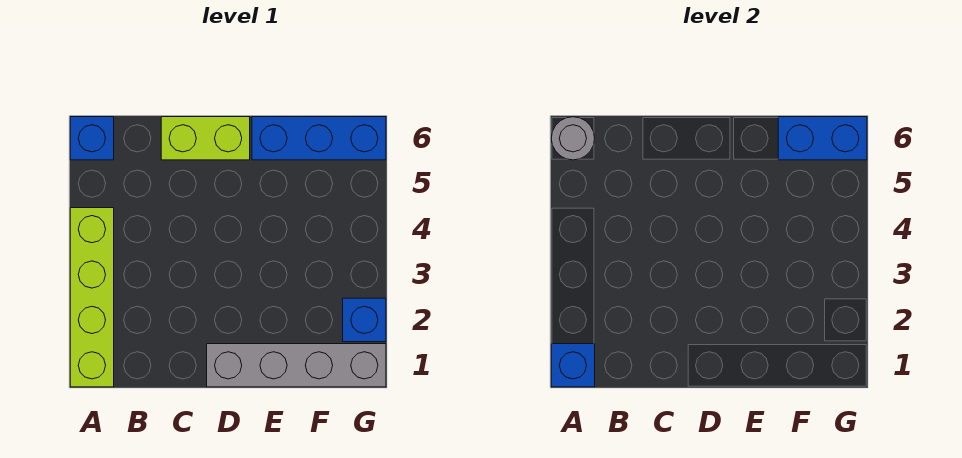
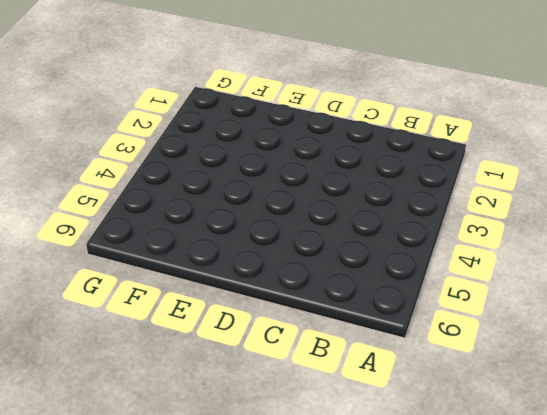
none -> lime brick A1:A4 level 1
none -> blue brick A6 level 1

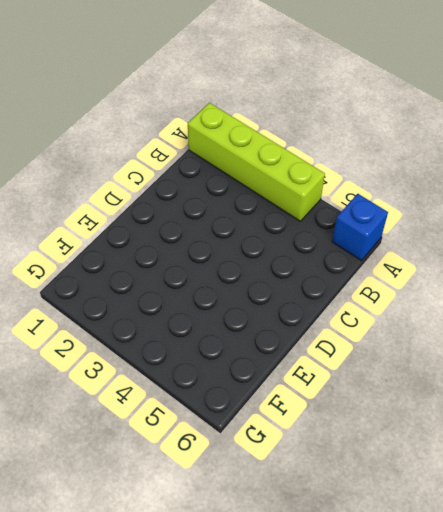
none -> lime brick C6:D6 level 1
none -> grey brick D1:G1 level 1

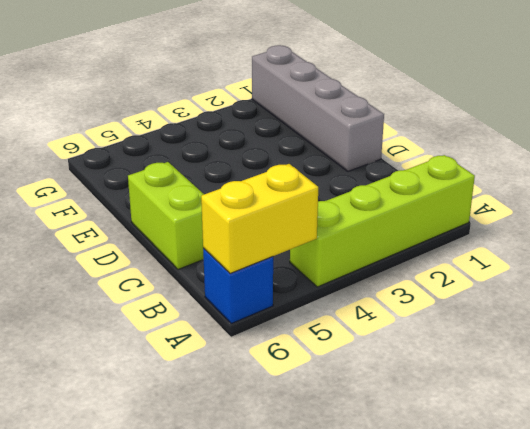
yellow brick A5:A6 level 2 -> grey round brick A6 level 2
none -> blue brick E6:G6 level 1
none -> blue brick G2 level 1

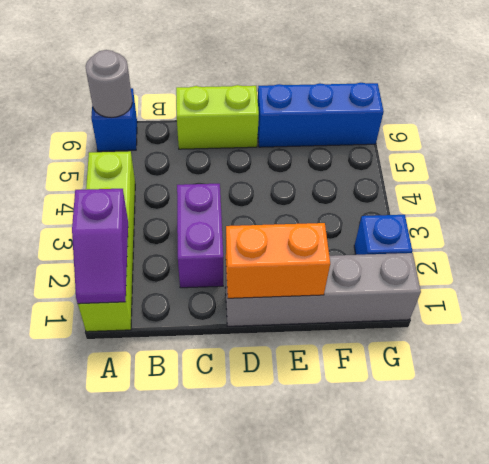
purple slope A1:A2 level 2 top 2 -> blue brick A1 level 2
purple brick C2:C3 level 1 -> none
orange brick D1:E1 level 2 -> none
none -> blue brick F6:G6 level 2

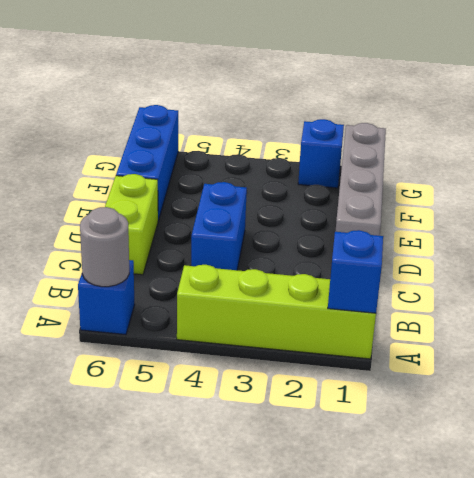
blue brick C4:D4 level 1 -> blue brick F6:G6 level 2

